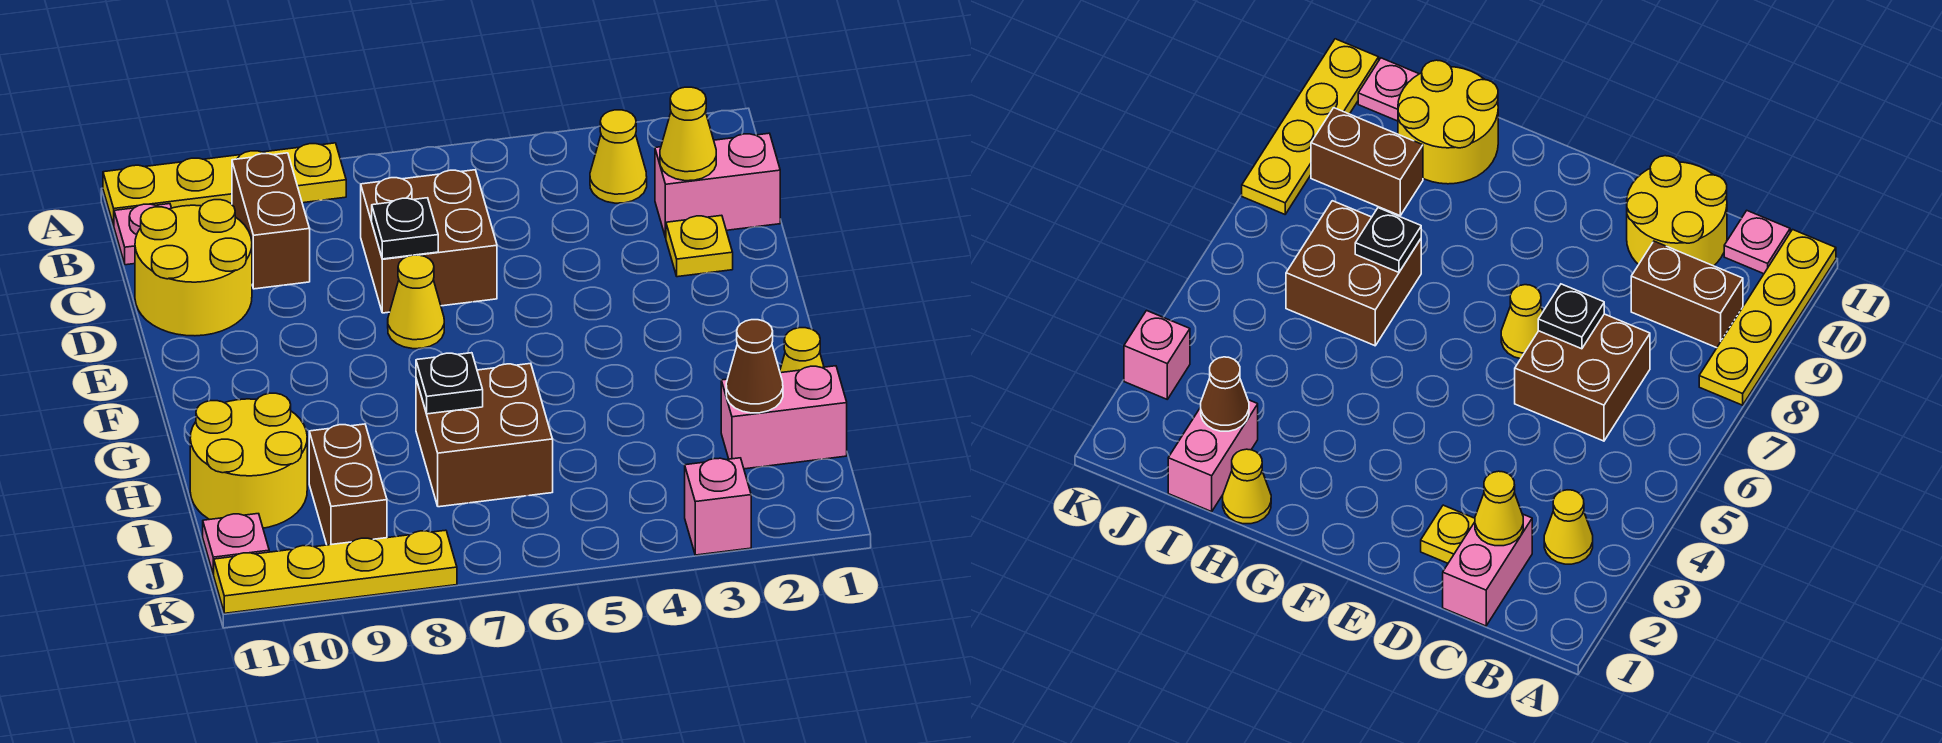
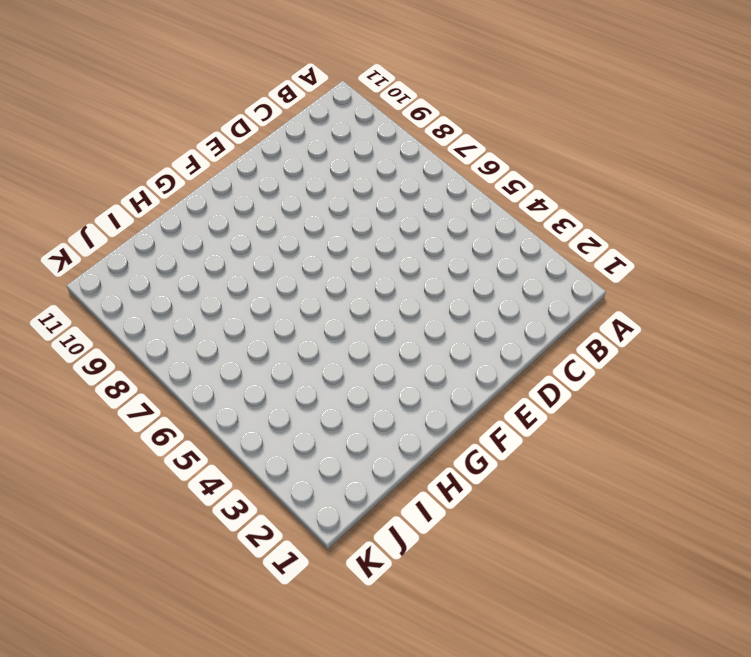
none -> yellow plate A8:A11 level 1
none -> yellow cone B3 level 1
none -> brown brick B9:C9 level 1

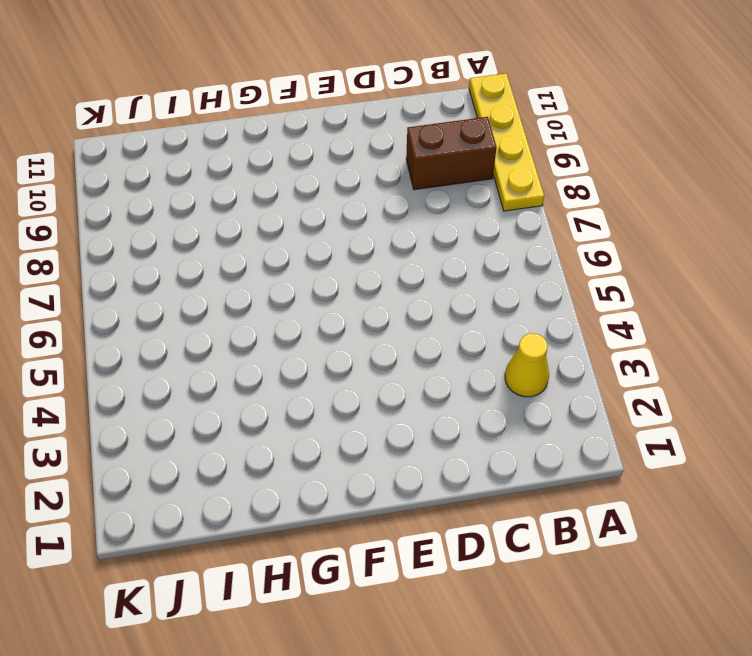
none -> pink plate B11 level 1
none -> pink brick C1:C2 level 1
none -> brown brick C6:D7 level 1

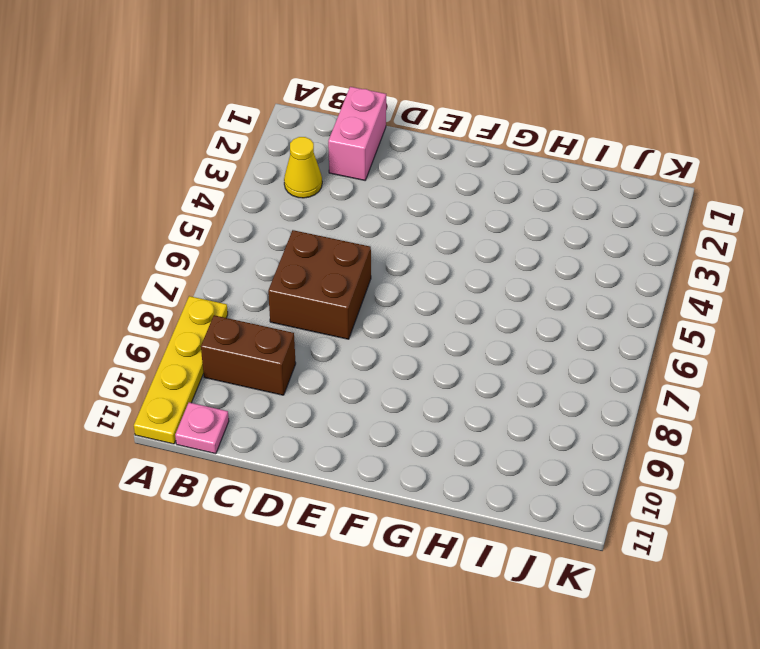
none -> yellow round brick C10:D11 level 1
none -> yellow plate D2 level 1
none -> yellow cone E7 level 1

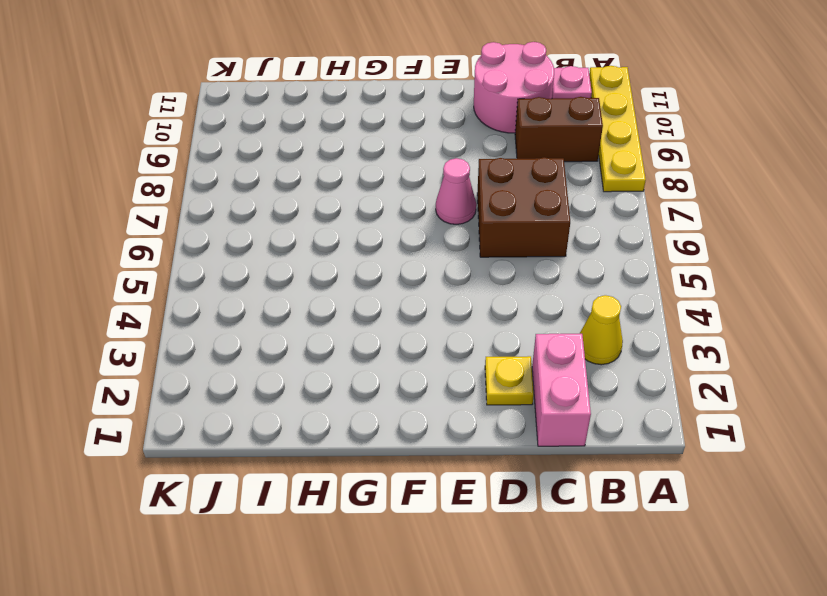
pink round brick C10:D11 level 1 -> yellow round brick C10:D11 level 1
pink cone E7 level 1 -> yellow cone E7 level 1
none -> yellow cone H1 level 1
none -> brown brick H6:I7 level 1
none -> yellow round brick H10:I11 level 1

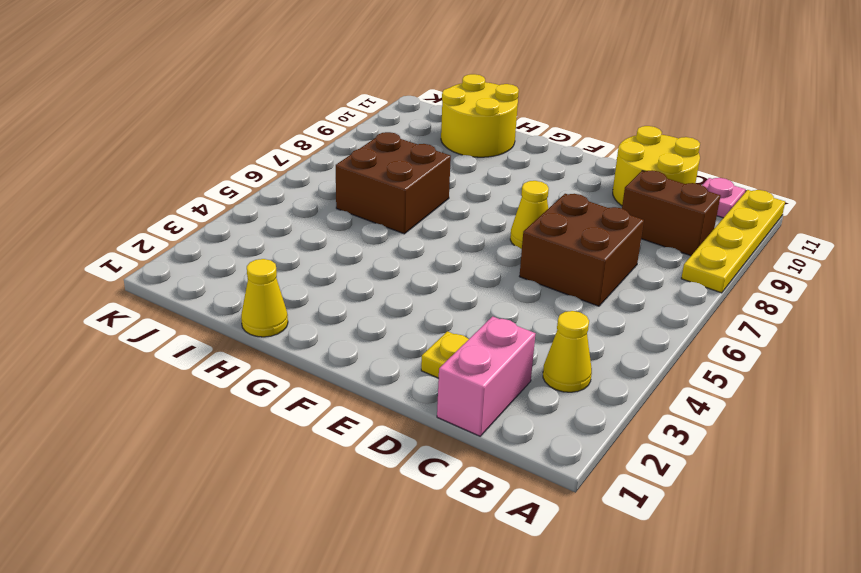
none -> pink brick I1:I2 level 1
none -> brown brick I9:J9 level 1
none -> pink plate J11 level 1

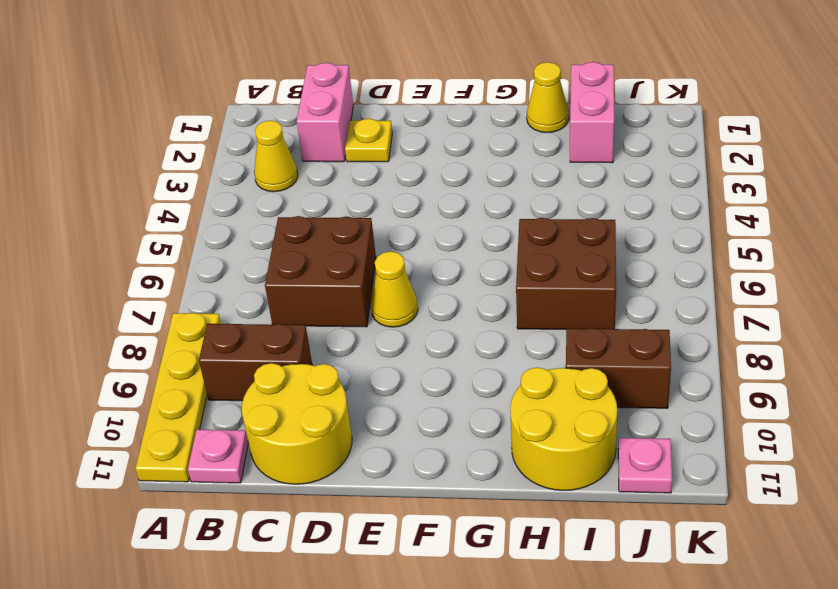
none -> pink brick K3 level 1
none -> yellow plate K8:K11 level 1
none -> yellow cone C2 level 2

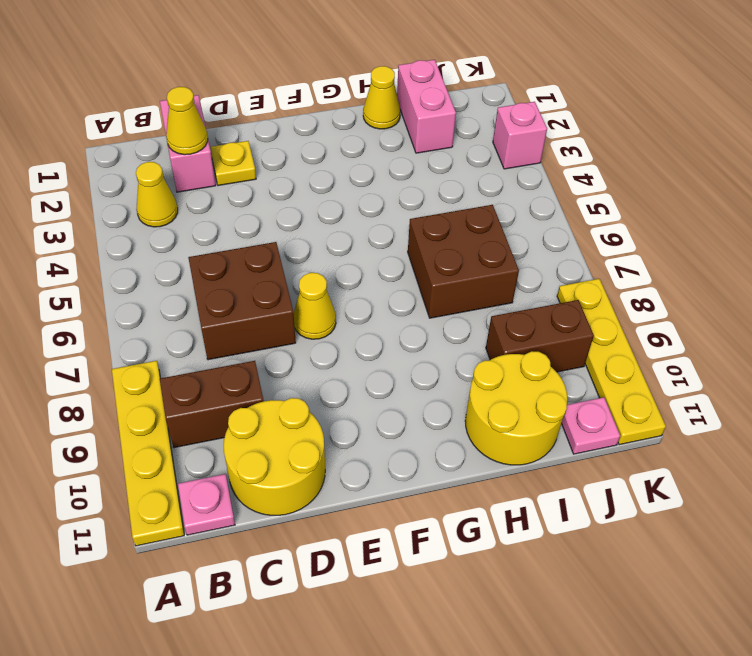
none -> black plate D7 level 2
none -> black plate H7 level 2
none -> brown cone I2 level 2

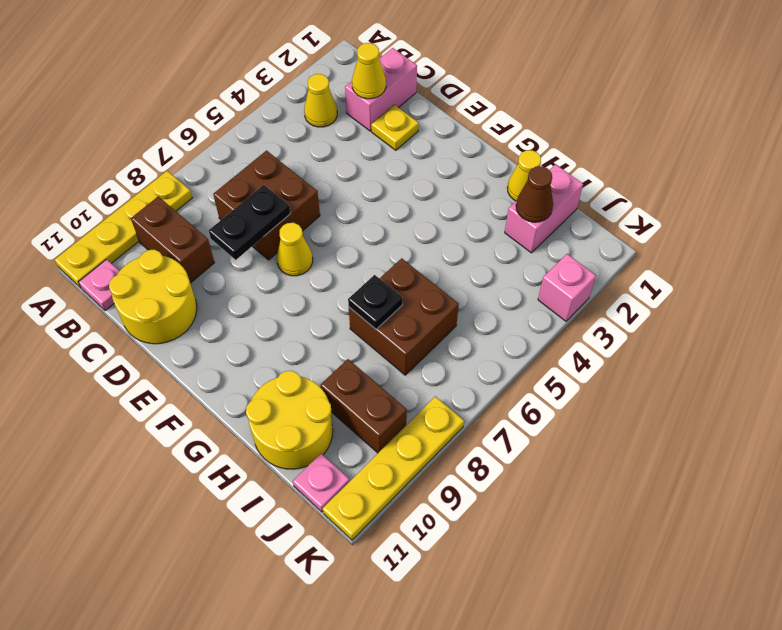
black plate D7:D8 level 2 -> black plate D7 level 2

